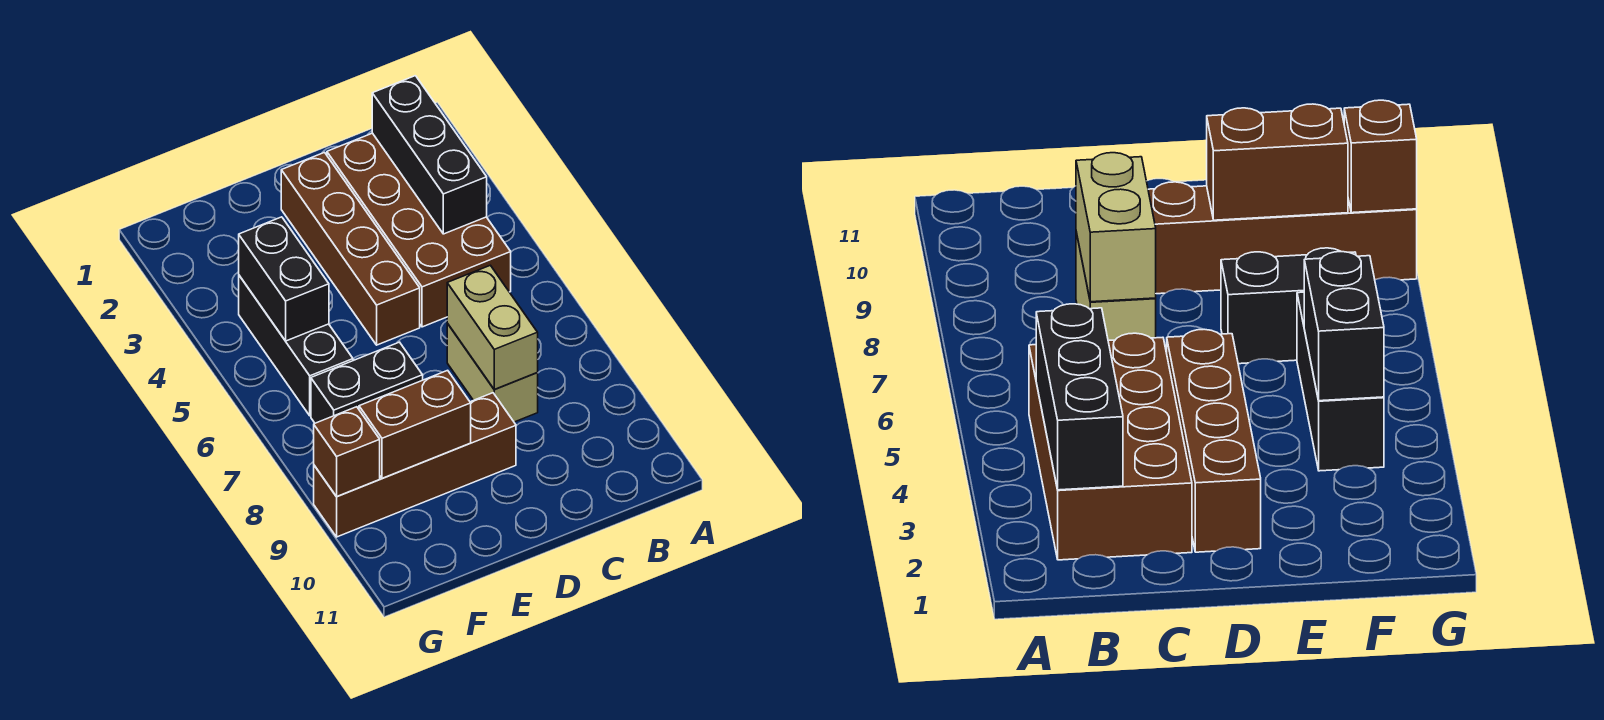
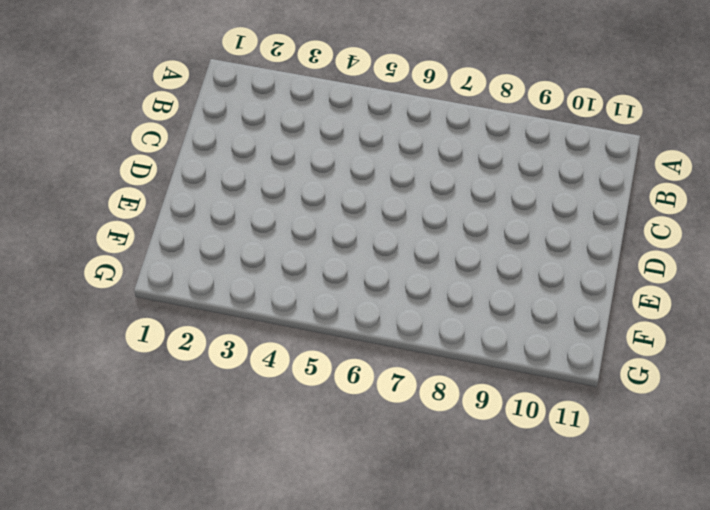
none -> brown brick B2:C5 level 1
none -> tan brick C7:C8 level 1

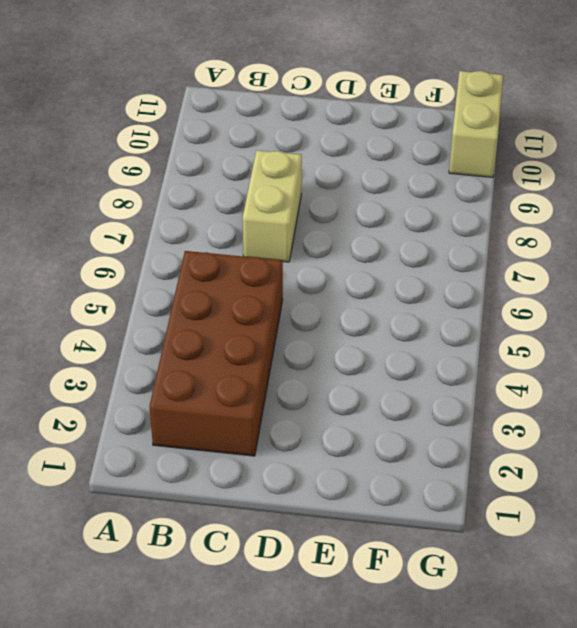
tan brick G10:G11 level 1 -> tan brick C7:C8 level 2
none -> brown brick D2:D5 level 1
none -> brown brick D9:G9 level 1

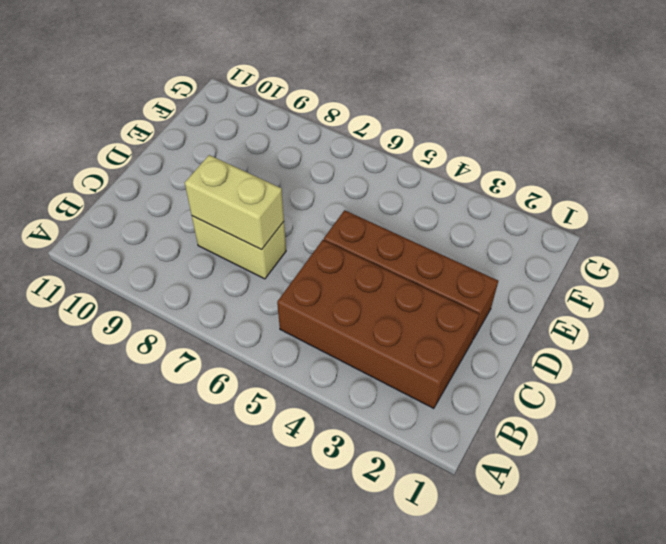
none -> brown brick D9:G9 level 1
none -> black brick E7:F7 level 1

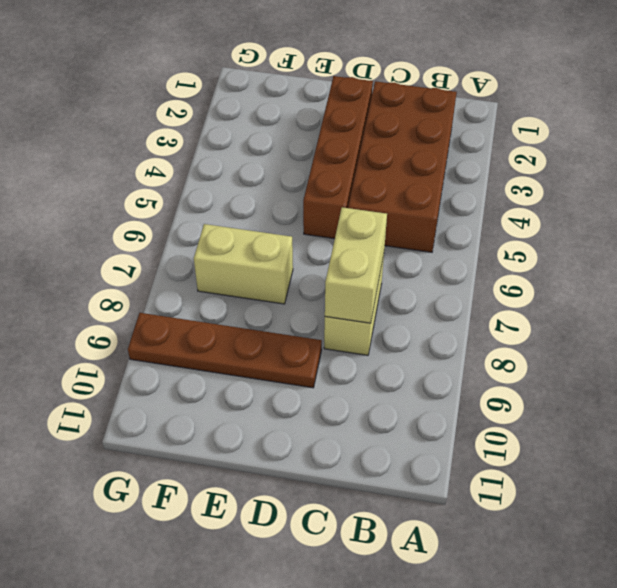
brown plate D9:G9 level 1 -> brown brick D9:G9 level 1
tan brick E7:F7 level 1 -> black brick E7:F7 level 1
none -> black brick F4:F6 level 1
none -> black brick B2:B4 level 2

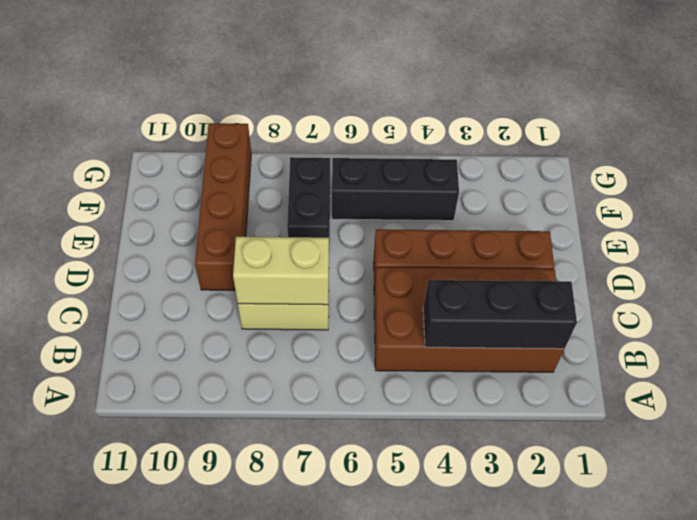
none -> brown brick E9:F9 level 2
none -> black brick F4:F5 level 2

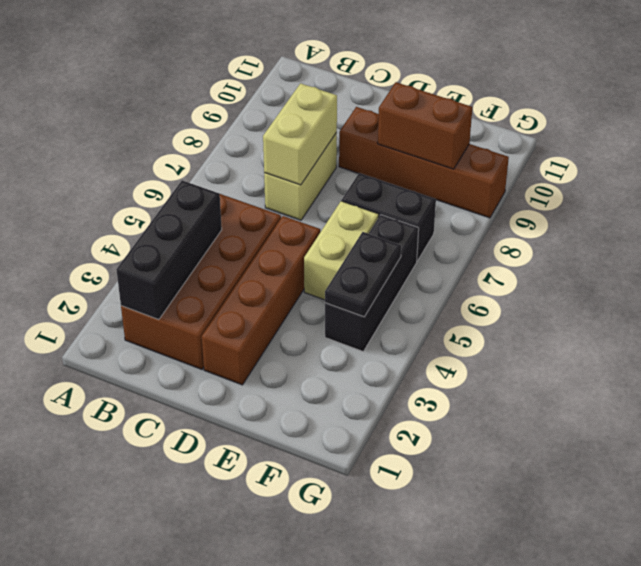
tan brick E5:E6 level 1 -> none
black plate F4:F5 level 2 -> black brick F4:F5 level 2
none -> brown brick G9 level 2

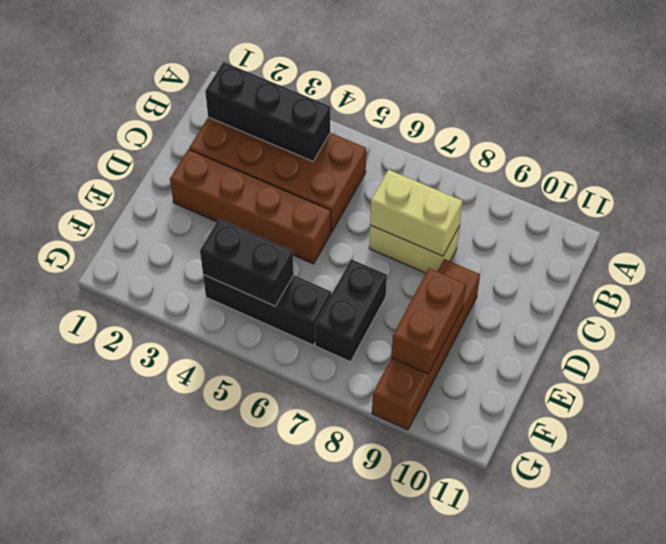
none -> brown brick G9 level 2

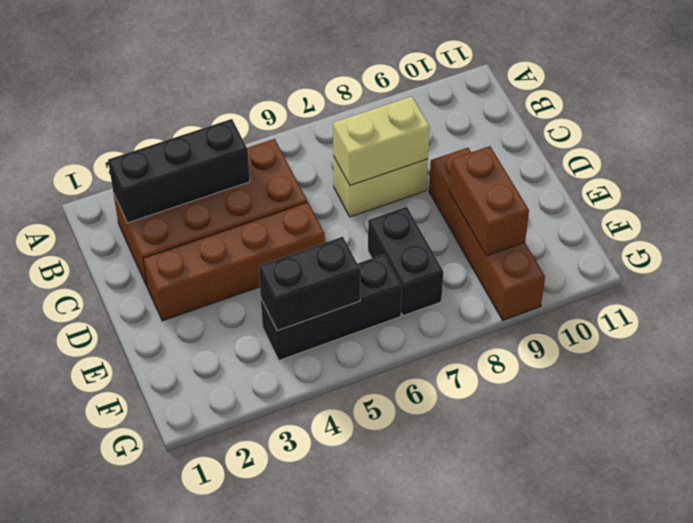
none -> brown brick G9 level 2

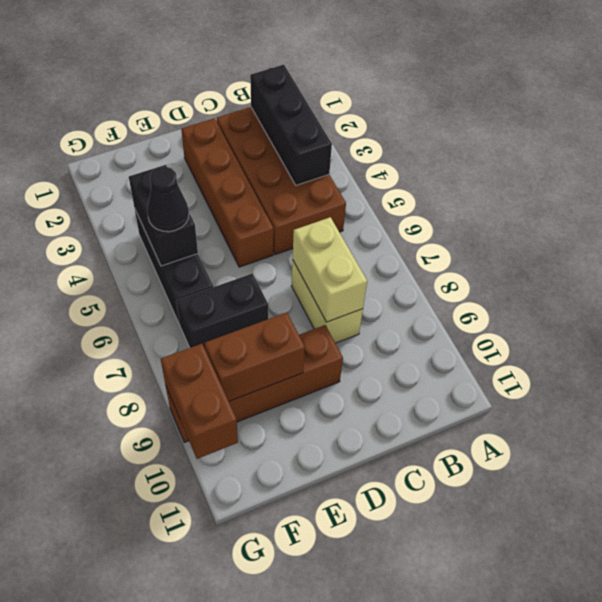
black cone F5 level 3 -> none
brown brick G9:G10 level 2 -> brown brick G9 level 2

